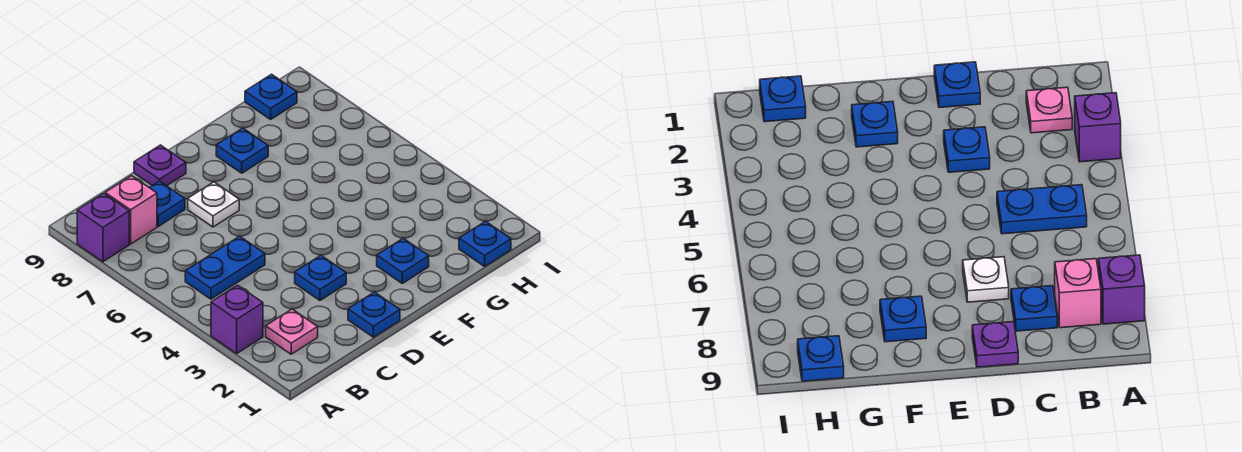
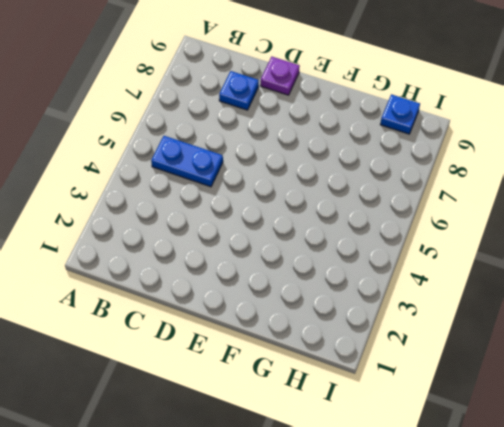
none -> purple brick A3 level 1
none -> purple brick A8 level 1
none -> pink plate B2 level 1

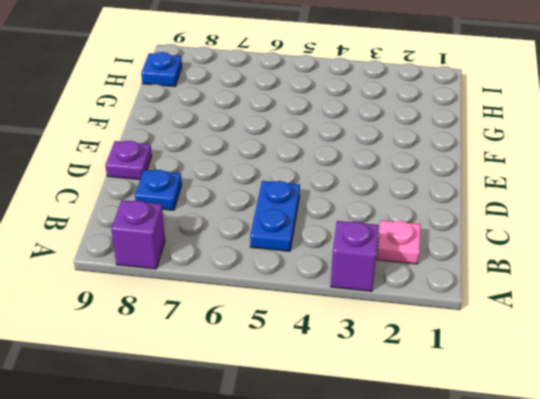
none -> pink brick B8 level 1
none -> blue plate D1 level 1
none -> blue plate D3 level 1

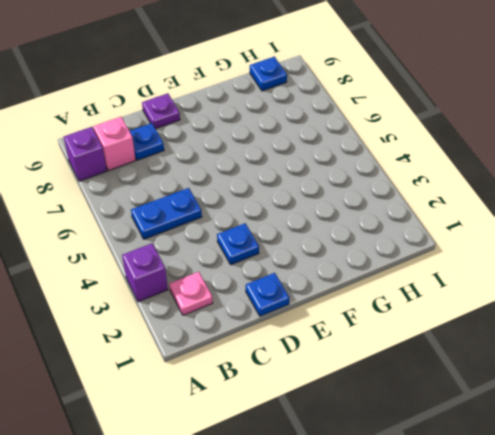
none -> white plate D7 level 1
none -> blue plate F2 level 1
none -> blue plate F8 level 1

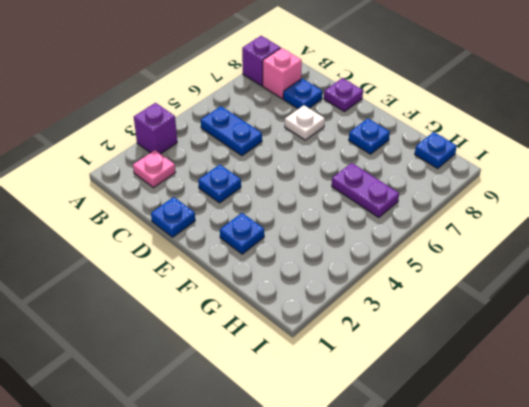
purple plate G6:H6 level 1 -> none
none -> blue plate H1 level 1

